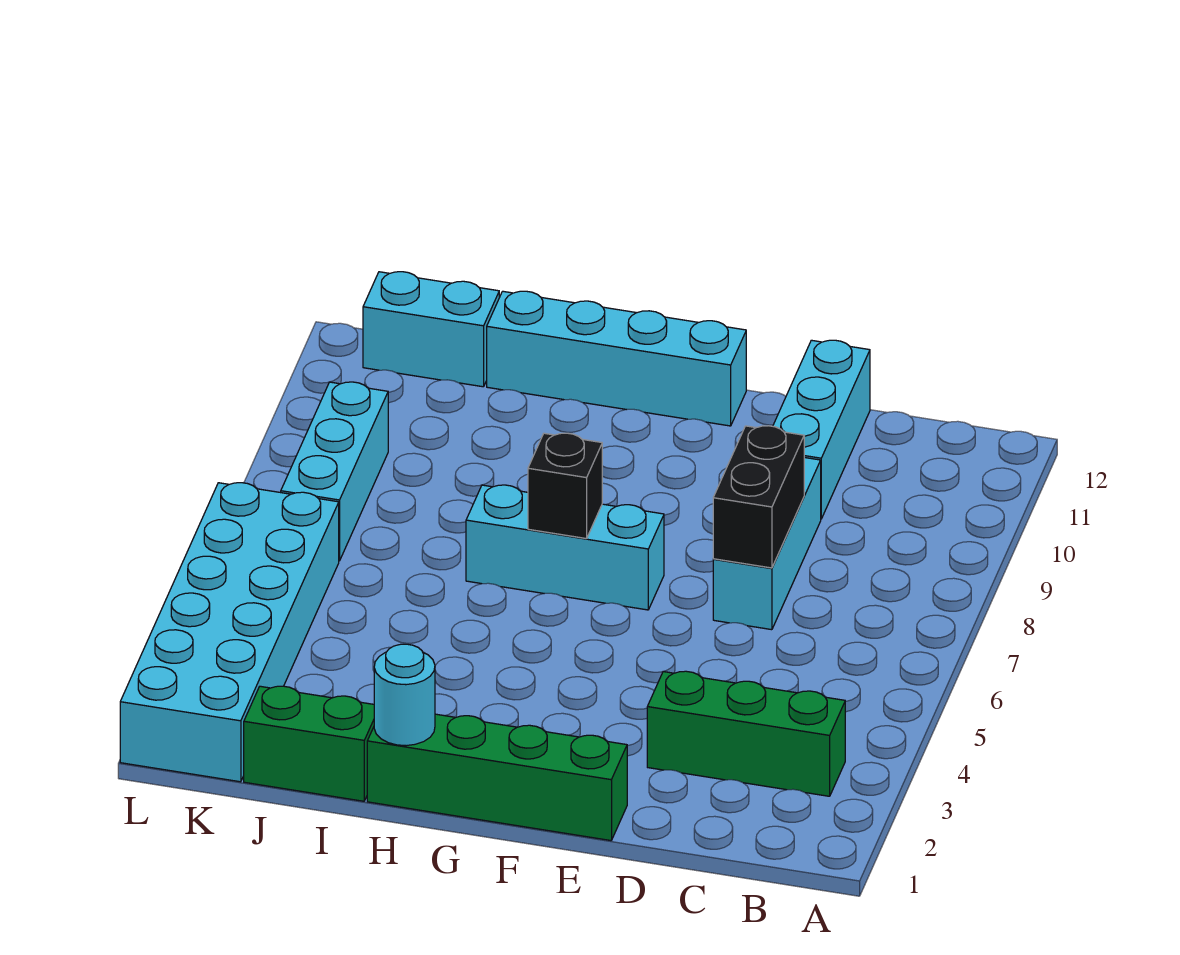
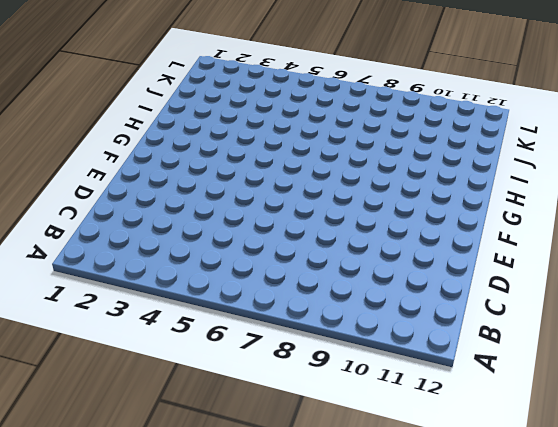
none -> green brick B3:D3 level 1
none -> cyan brick D7:D9 level 1
none -> cyan brick D10:D12 level 1

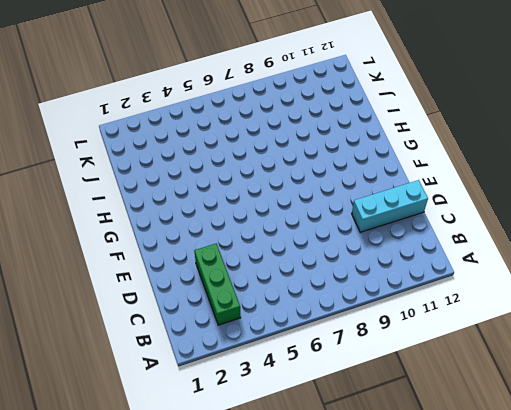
none -> cyan brick D7:D9 level 1
none -> green brick E1:H1 level 1
none -> cyan brick F7:H7 level 1

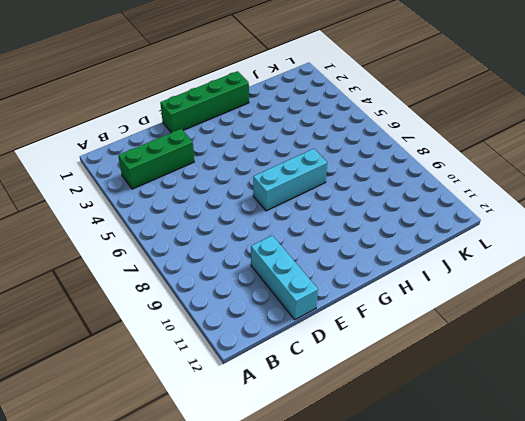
none -> cyan brick D7:D9 level 1
none -> cyan brick F12:I12 level 1
none -> green brick I1:J1 level 1

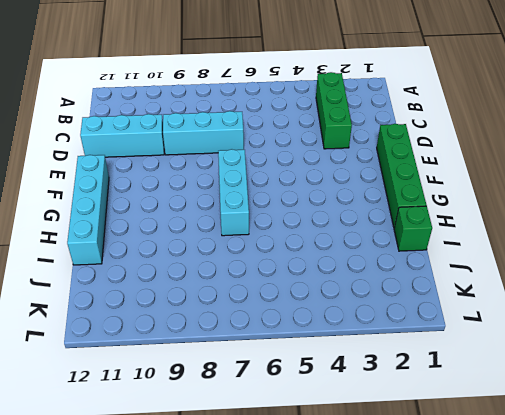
green brick I1 level 1 -> green brick I1:J1 level 1
none -> cyan brick J12:K12 level 1
none -> cyan brick K1:L6 level 1
none -> cyan brick K7:K9 level 1

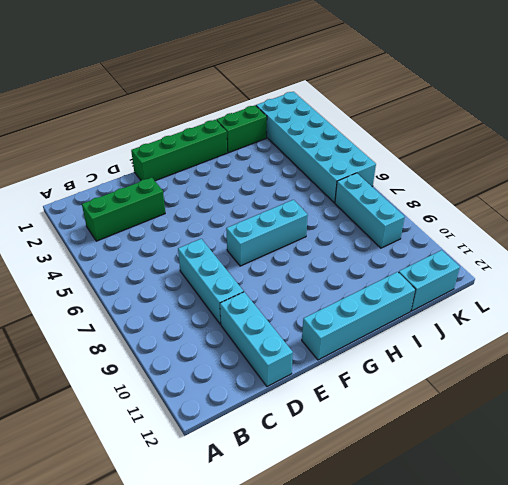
none -> black brick D7:D8 level 2
none -> black brick G7 level 2
none -> cyan round brick H1 level 2

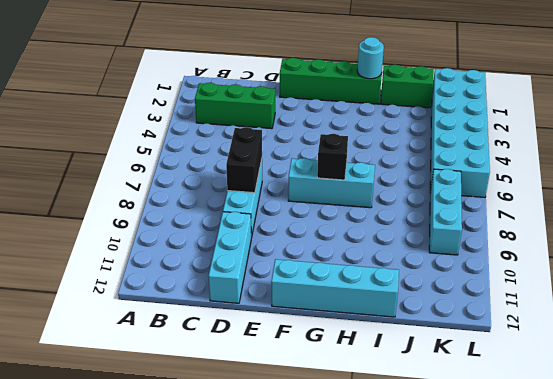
none -> cyan brick J12:K12 level 1

